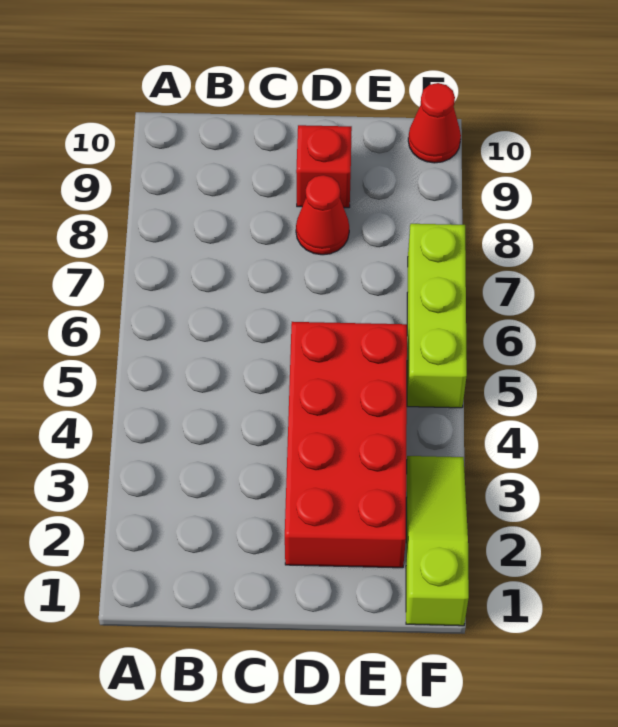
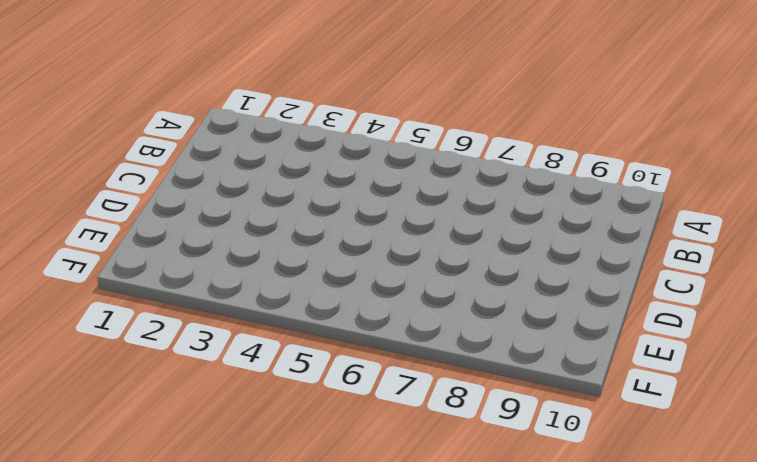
none -> red brick D2:E5 level 1
none -> red cone D8 level 1

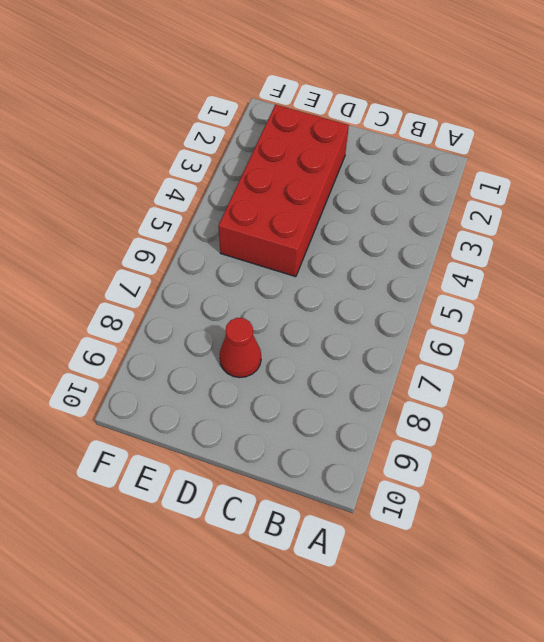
none -> red brick D9 level 1
none -> lime slope F1:F3 level 1 top 1

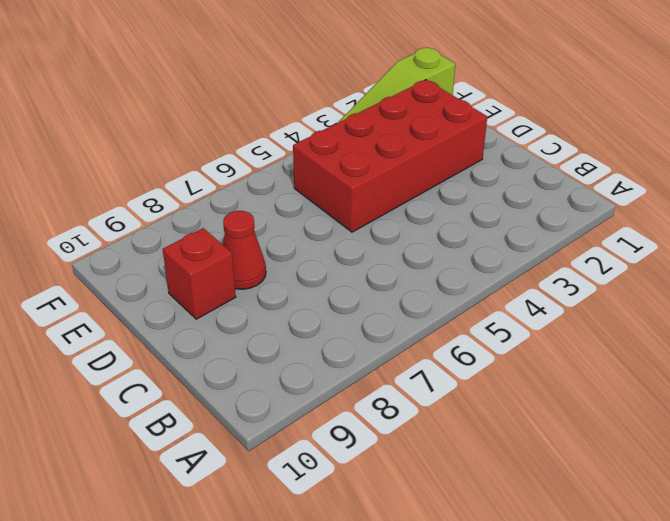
none -> lime brick F5:F7 level 1
none -> red cone F10 level 1

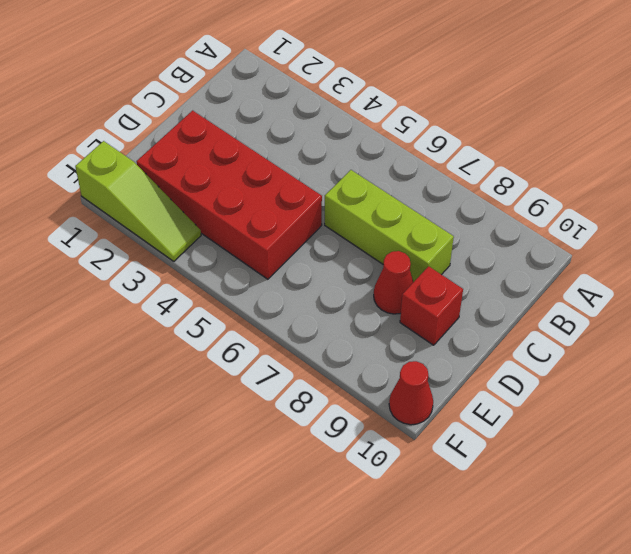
lime brick C6:C8 level 1 -> lime brick F5:F7 level 1

